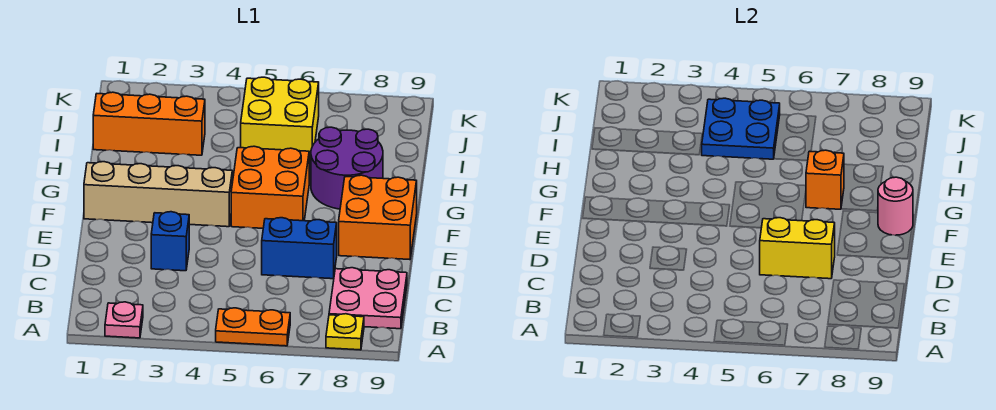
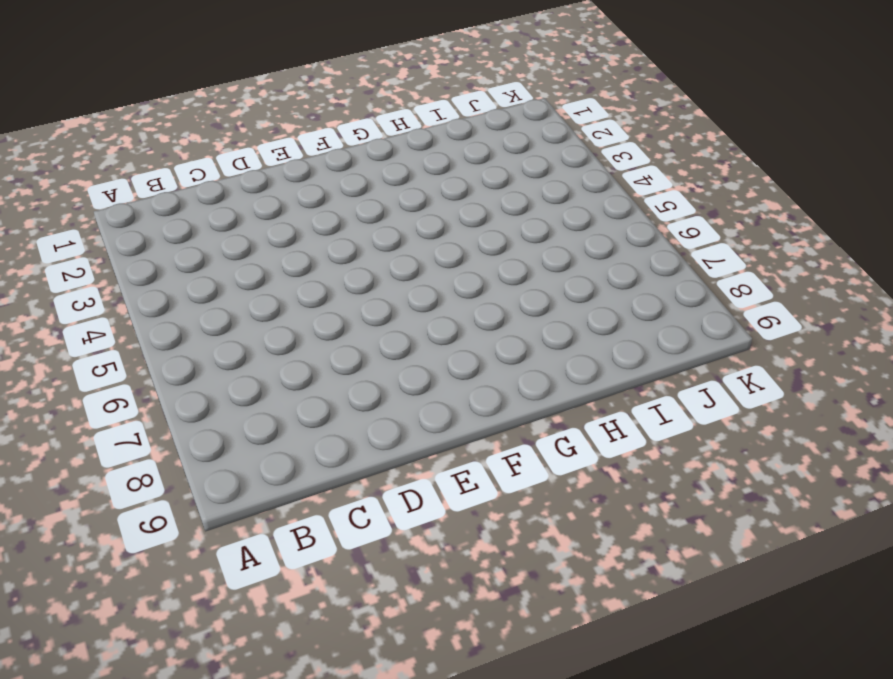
none -> pink plate A2 level 1
none -> orange plate A5:A6 level 1
none -> yellow plate A8 level 1

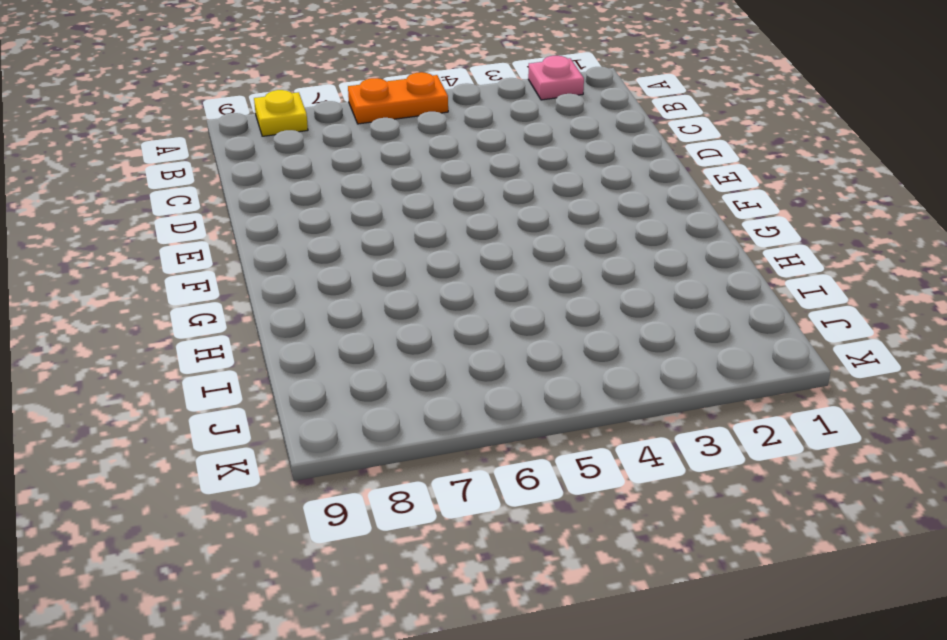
none -> pink plate B8:C9 level 1
none -> blue brick D3 level 1
none -> blue brick D6:D7 level 1

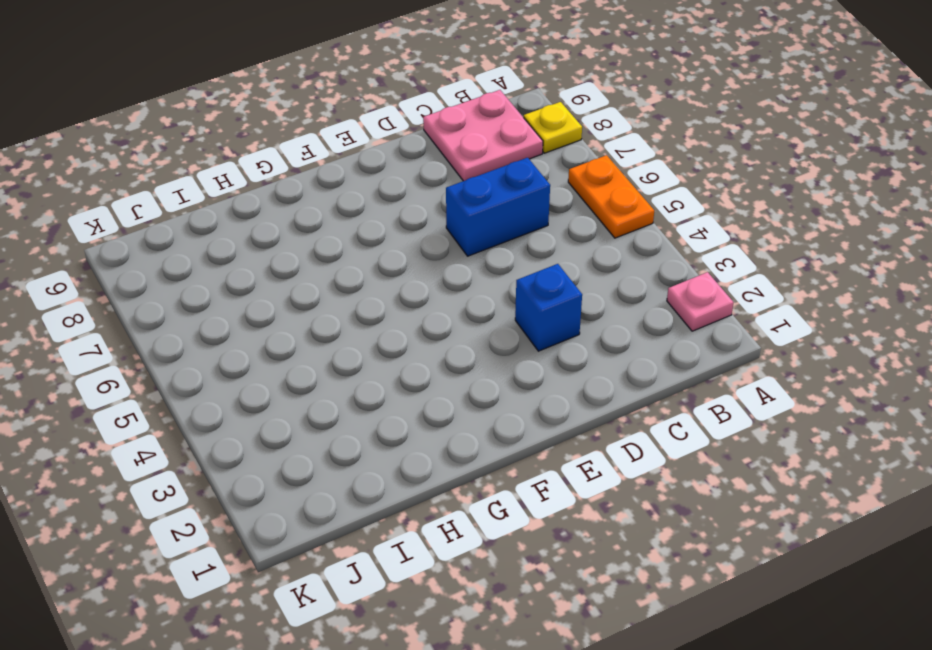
blue brick C6:D6 level 1 -> blue brick D6:D7 level 1
none -> orange brick E8:F9 level 1
none -> tan brick F1:F4 level 1
none -> orange brick F5:G6 level 1

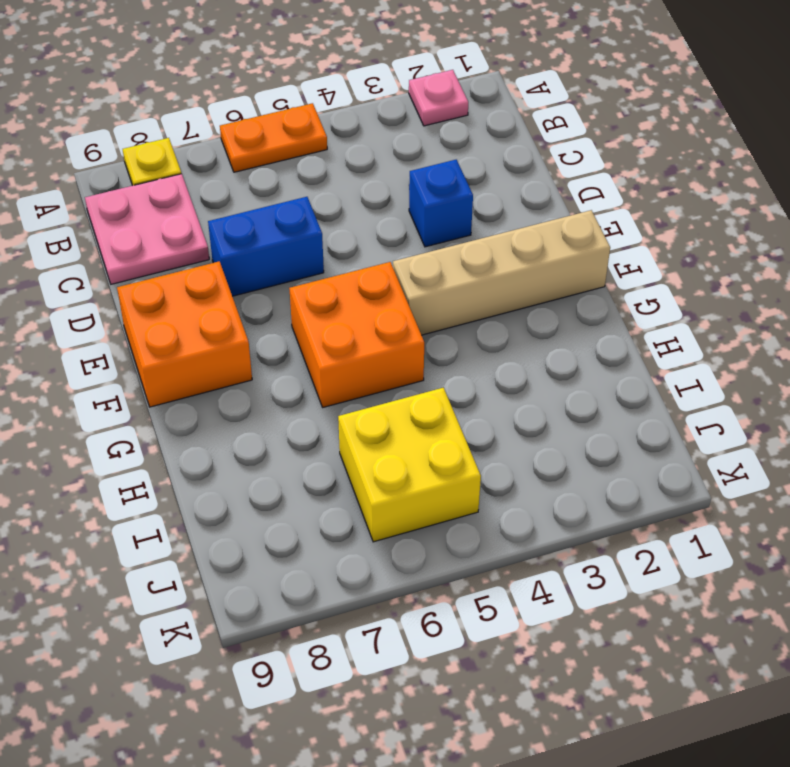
none -> purple round brick G7:H8 level 1
none -> orange brick I1:I3 level 1
none -> yellow brick D6:D7 level 2

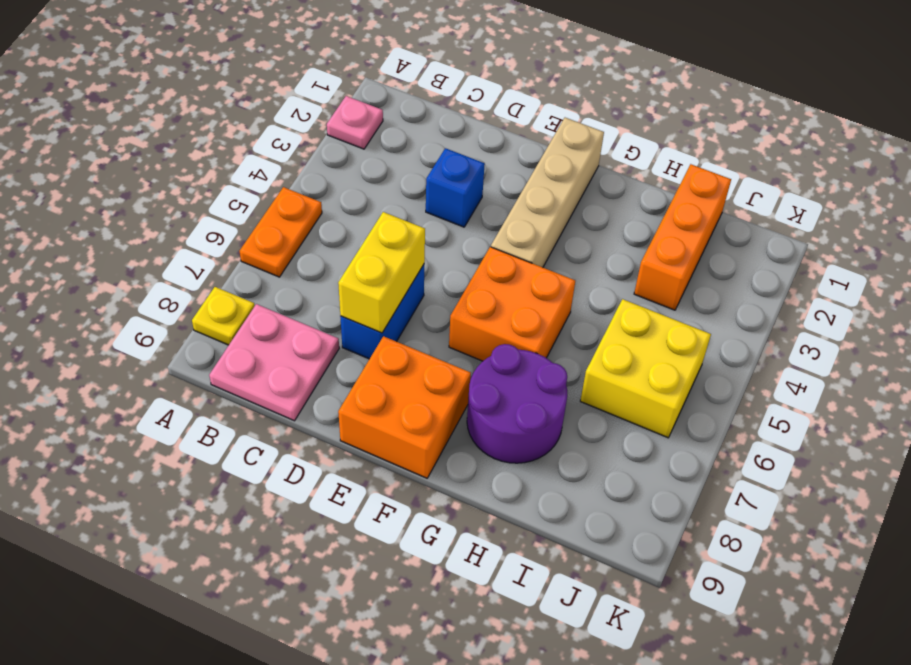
none -> pink round brick F9 level 2
none -> orange brick G7 level 2
none -> blue plate I4:J5 level 2

